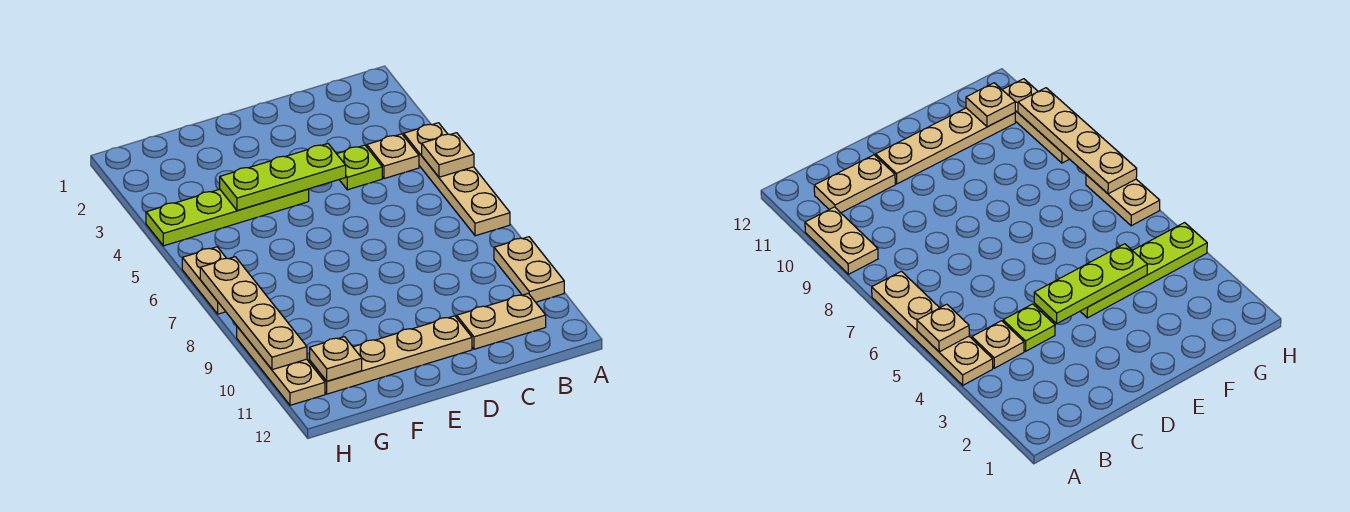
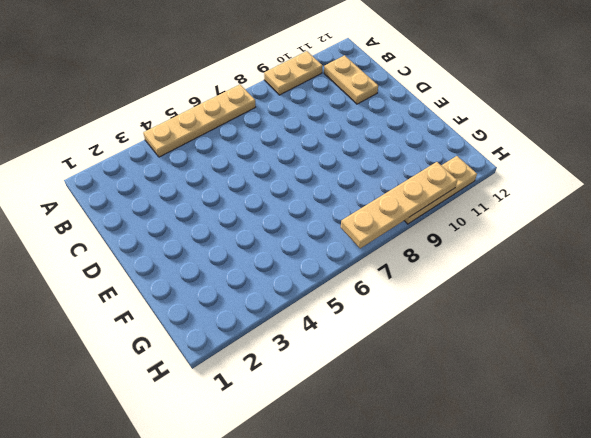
none -> tan plate B4 level 1
none -> lime plate C4 level 1
none -> tan plate D11:G11 level 1

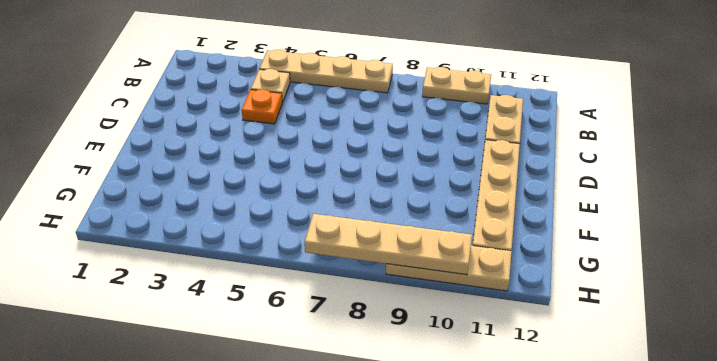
orange plate C4 level 1 -> lime plate C4 level 1
none -> lime plate E4:H4 level 1
none -> tan plate H6:H7 level 1
none -> tan plate A5 level 2

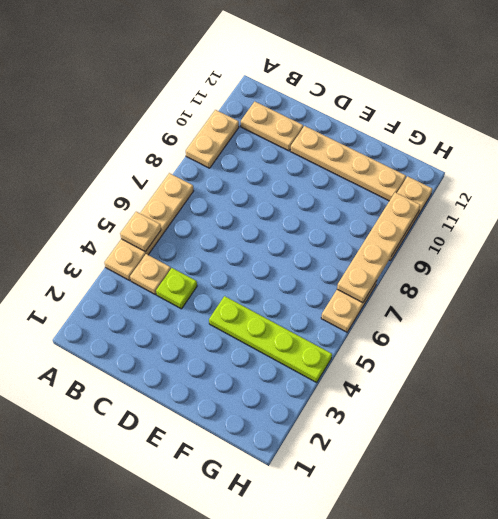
none -> lime plate D4:F4 level 2
none -> tan plate G11 level 2

